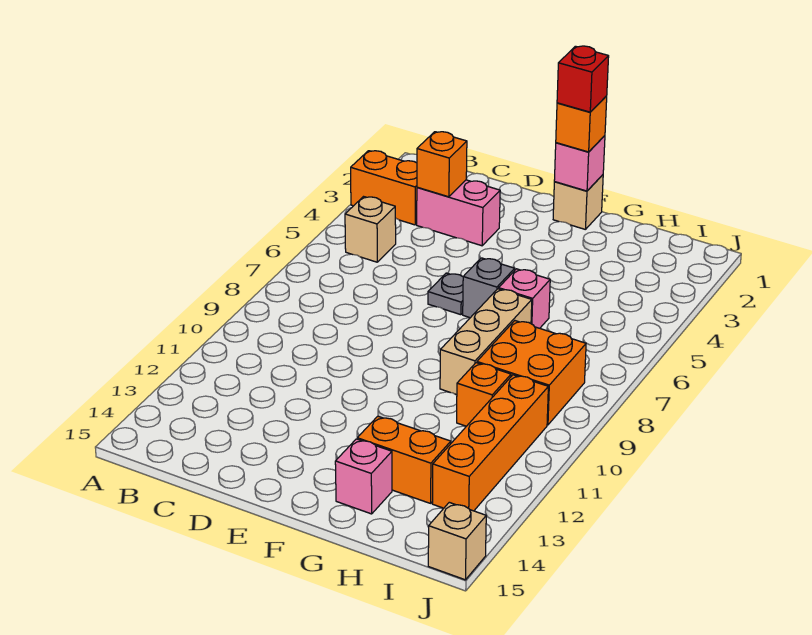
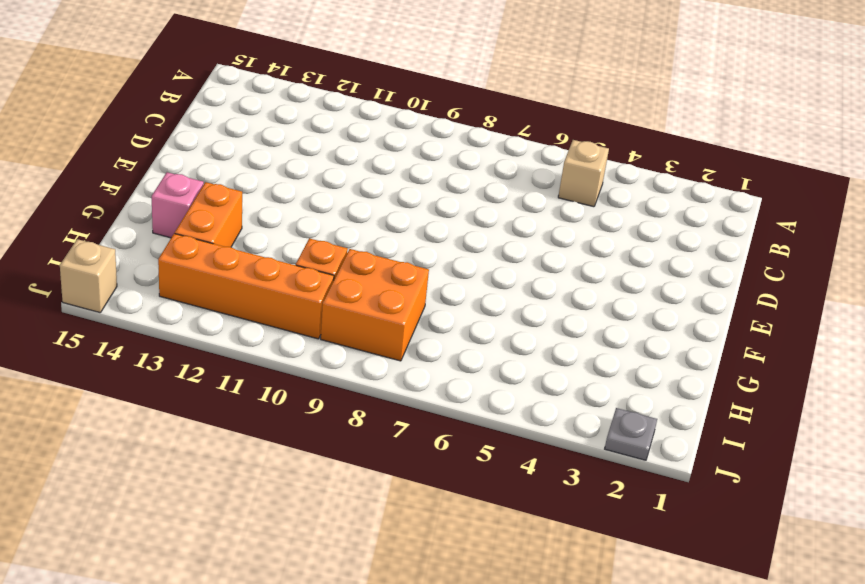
grey plate J2 level 1 -> grey plate E6 level 1
none -> orange brick A3:B3 level 1
none -> pink brick C3:D3 level 1
none -> tan brick F1 level 1

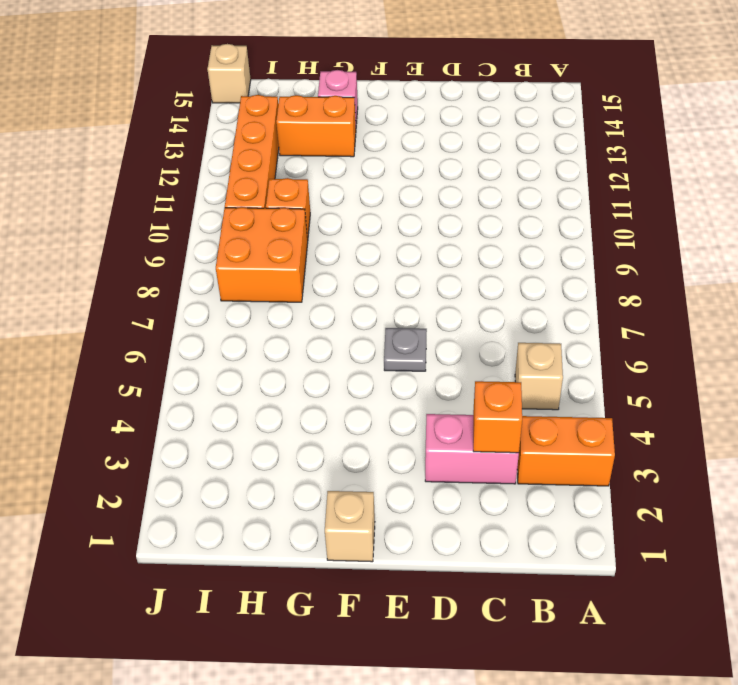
none -> grey brick F6 level 1
none -> pink brick G6 level 1
none -> tan brick G7:G9 level 1

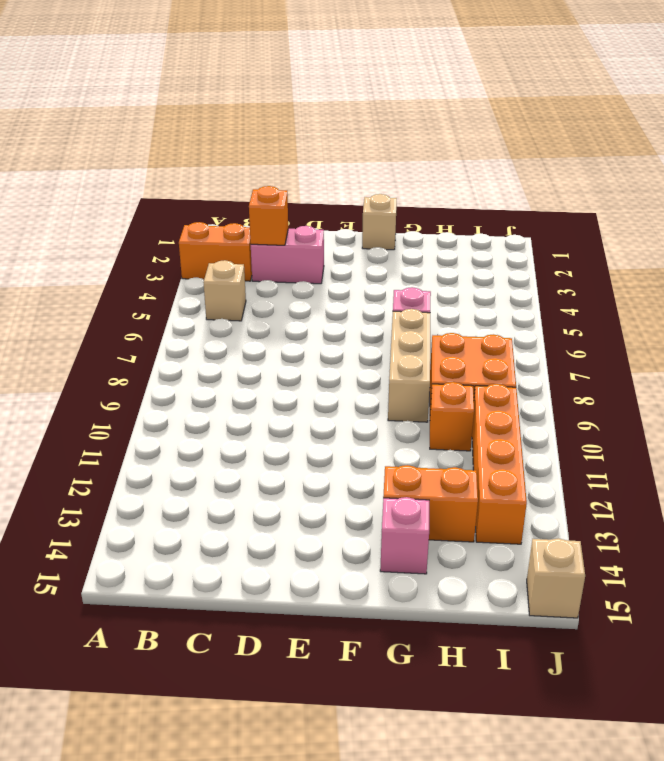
none -> grey plate E6 level 1
none -> grey brick F6 level 1
none -> pink brick F1 level 2

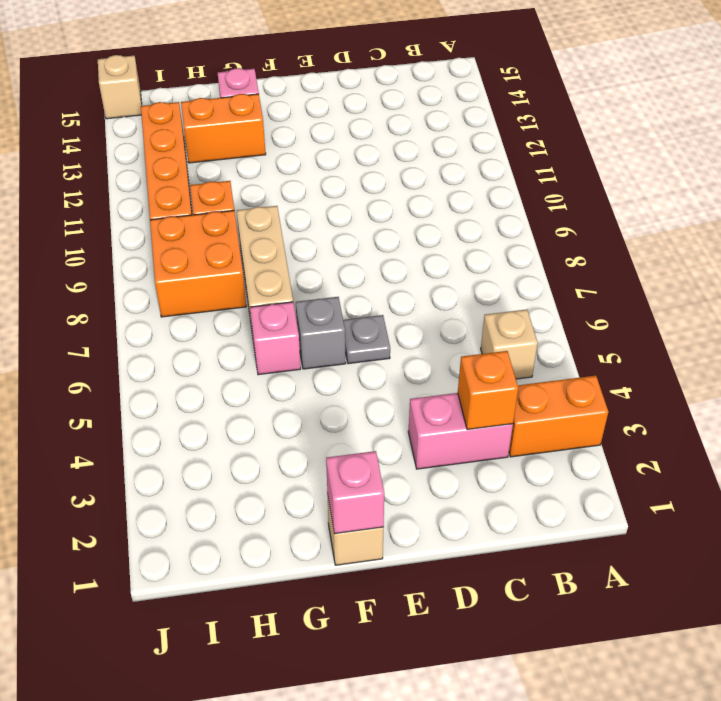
none -> orange brick F1 level 3
none -> red brick F1 level 4

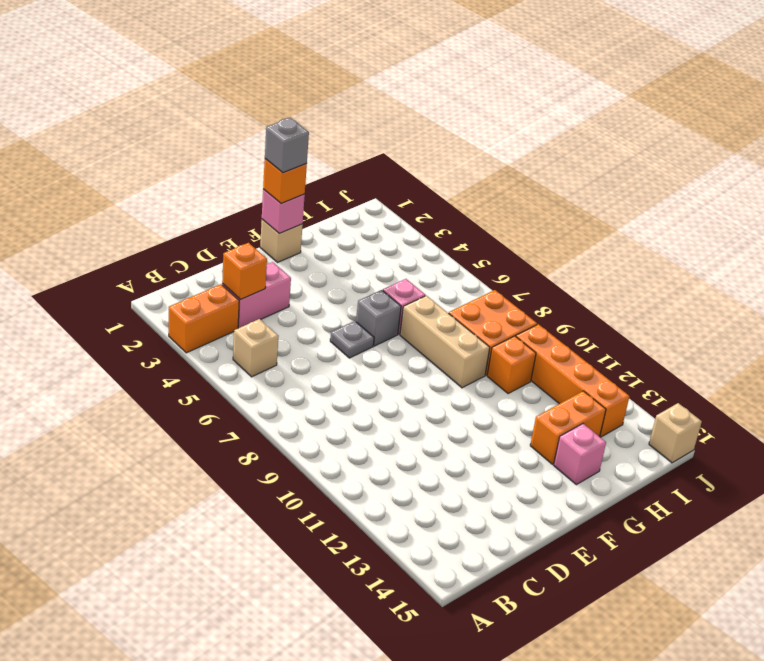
grey brick F1 level 4 -> red brick F1 level 4

